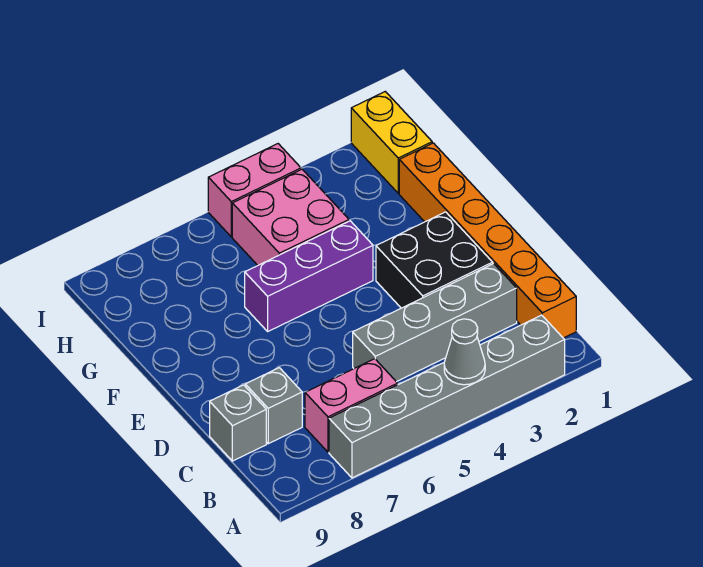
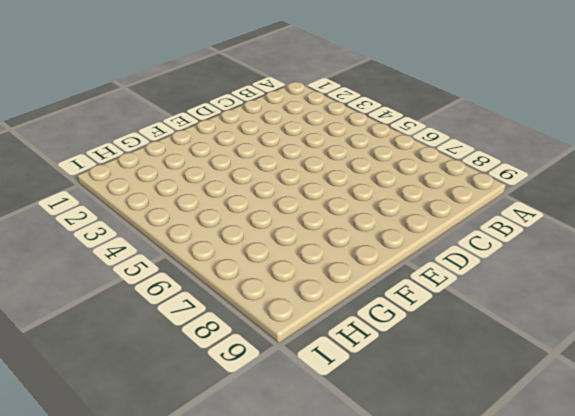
none -> grey brick A2:A7 level 1
none -> orange brick B1:G1 level 1
none -> pink brick B6:B7 level 1

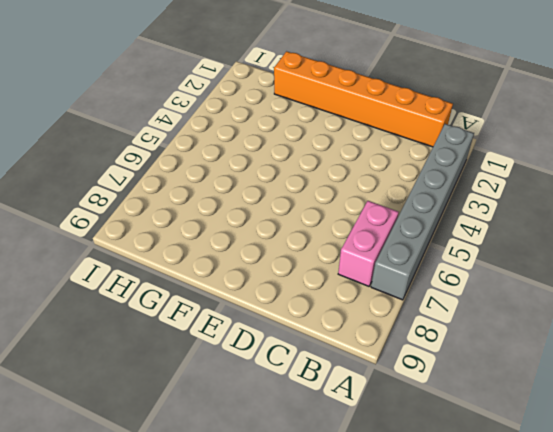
none -> grey brick C2:C5 level 1
none -> grey brick C8 level 1
none -> grey brick C9 level 1

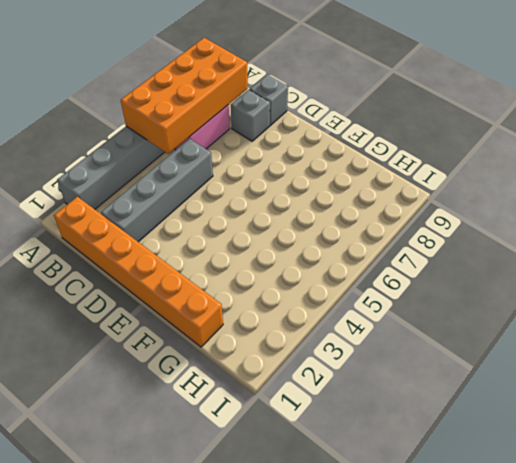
orange brick A5:B8 level 2 -> none
none -> black brick D2:E3 level 1
none -> purple brick F4:F6 level 1
none -> pink brick G4:H5 level 1

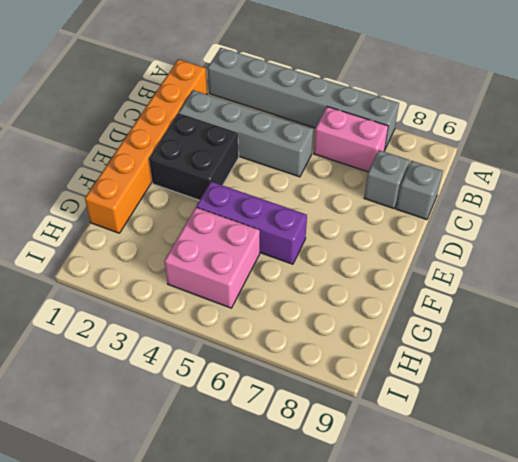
none -> yellow brick H1:I1 level 1
none -> pink brick I4:I5 level 1
none -> grey cone A4 level 2

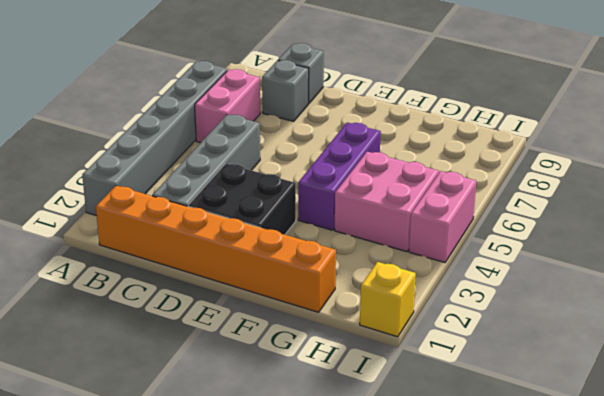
yellow brick I1 level 1 -> yellow brick H1:I1 level 1
none -> grey cone A4 level 2

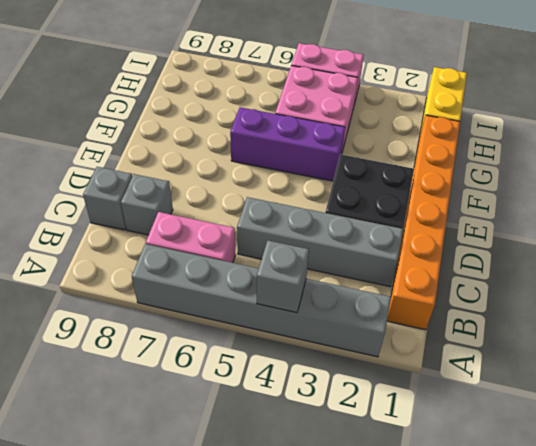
grey brick A4 level 2 -> grey cone A4 level 2

